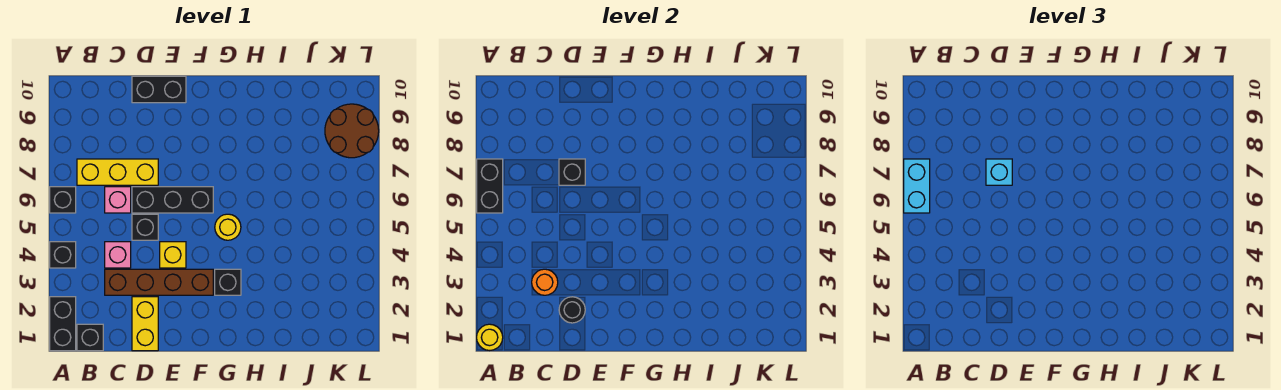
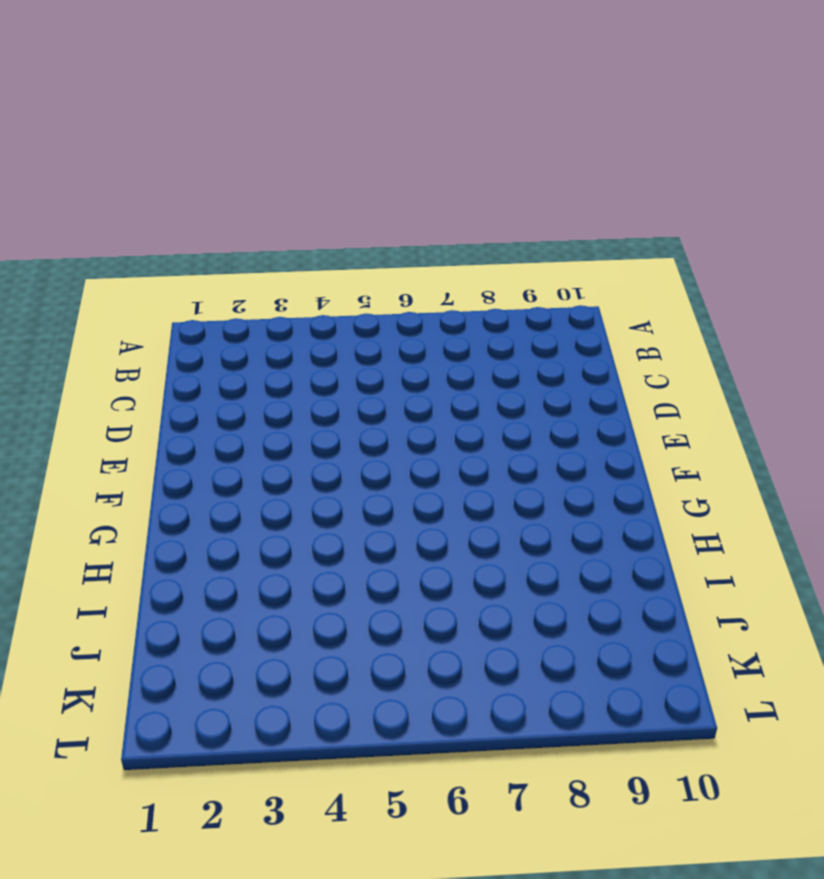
none -> black brick A1:A2 level 1
none -> black brick A4 level 1
none -> black brick A6 level 1

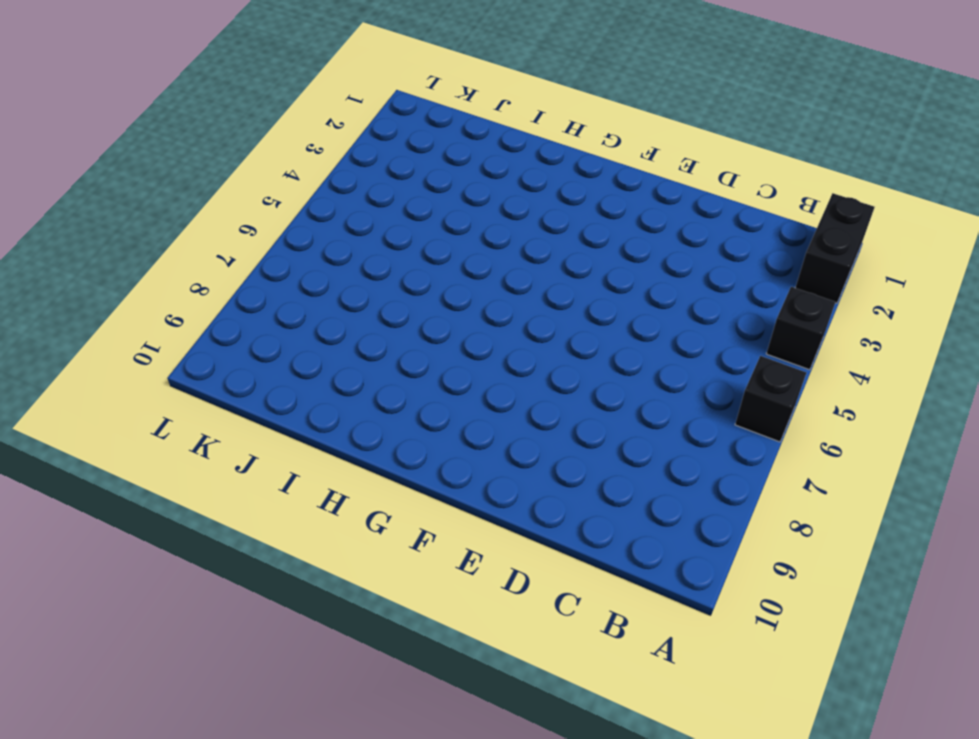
none -> black brick B1 level 1
none -> yellow brick B7:D7 level 1
none -> brown brick C3:F3 level 1

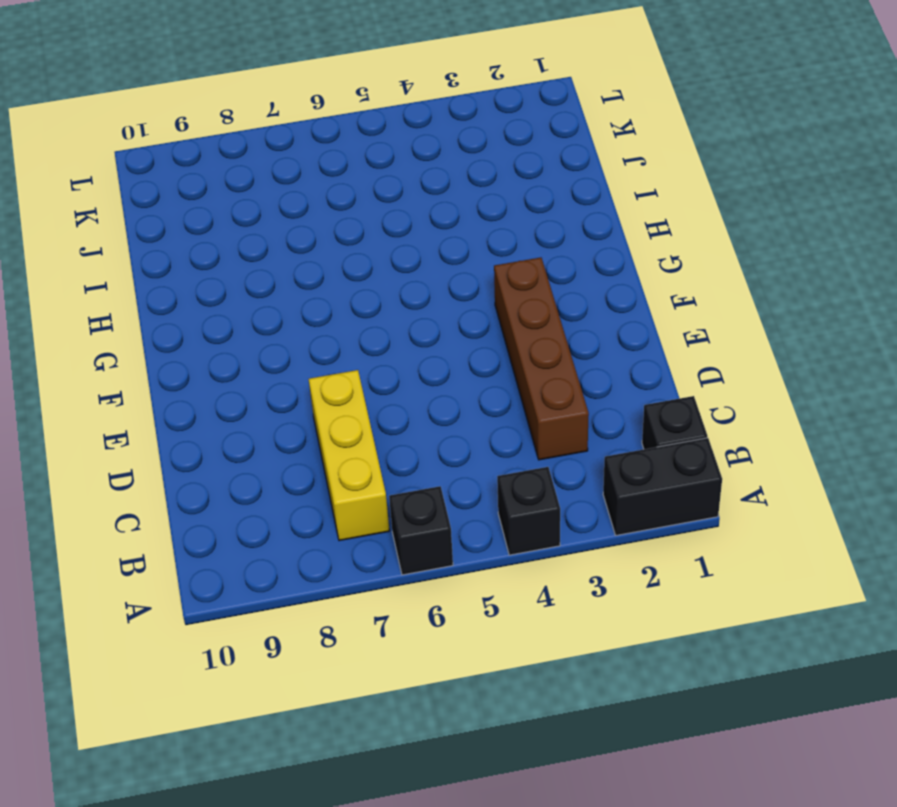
none -> pink brick C4 level 1
none -> pink brick C6 level 1
none -> yellow brick D1:D2 level 1

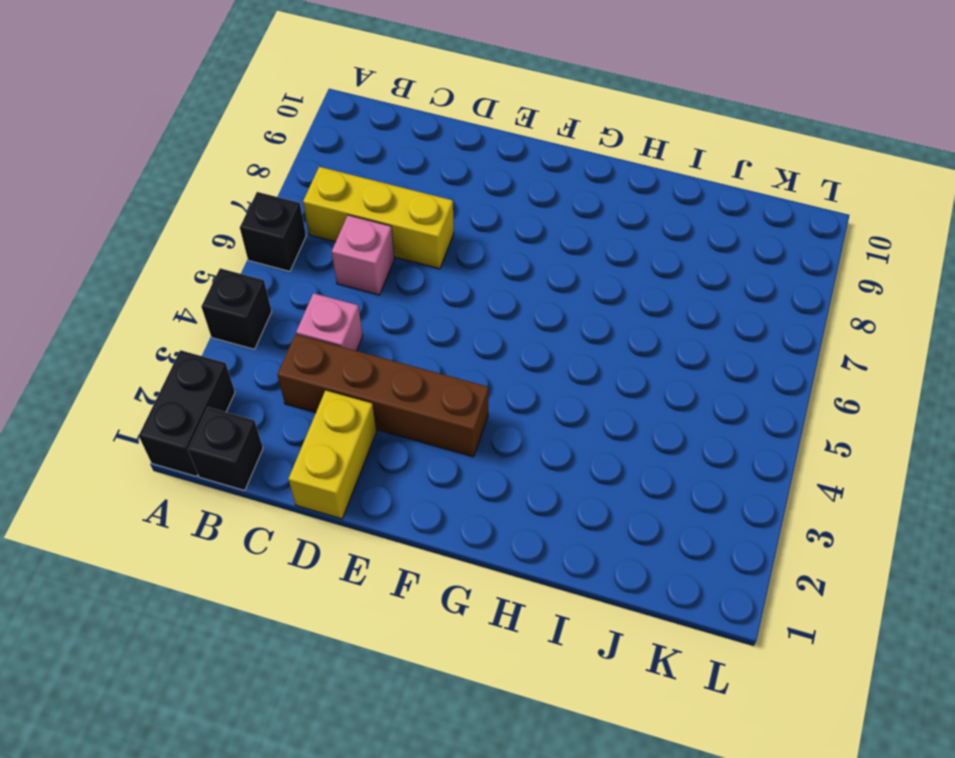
none -> black brick D5 level 1
none -> black brick D6:F6 level 1
none -> black brick D10:E10 level 1

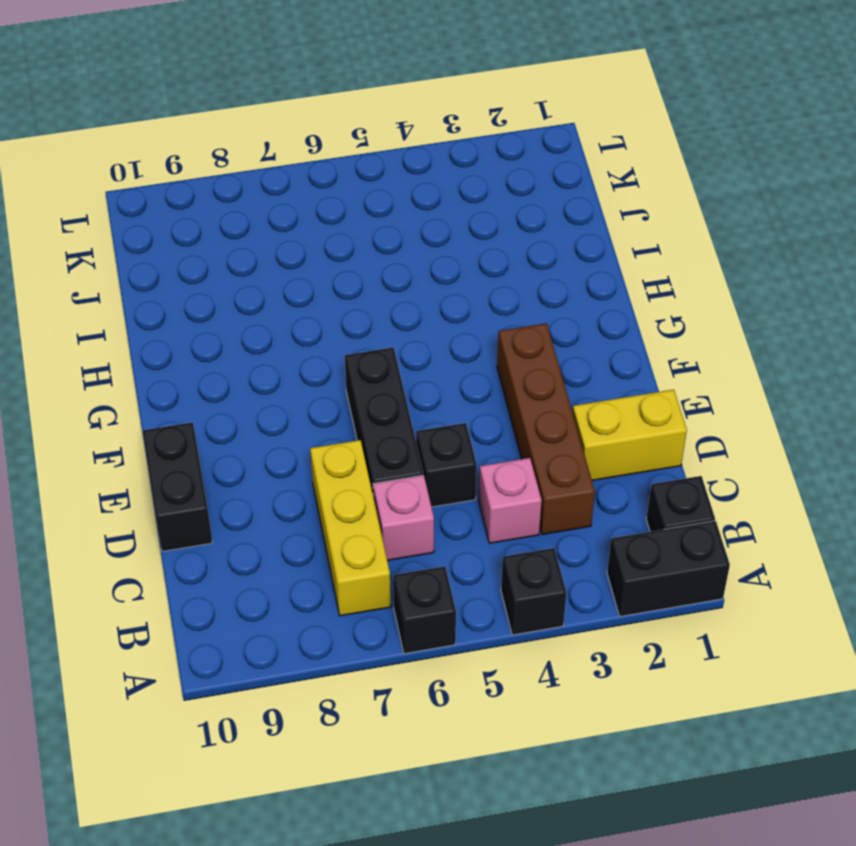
none -> yellow brick E4 level 1
none -> black brick G3 level 1
none -> yellow round brick G5 level 1

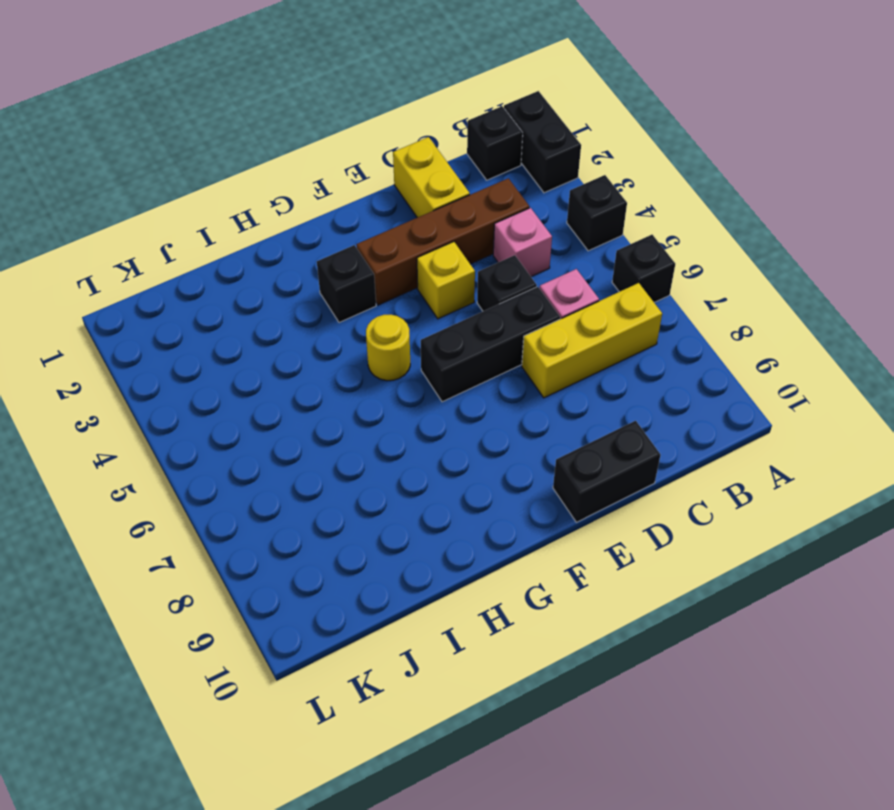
none -> brown round brick K8:L9 level 1
none -> yellow round brick A1 level 2
none -> black brick A6:A7 level 2

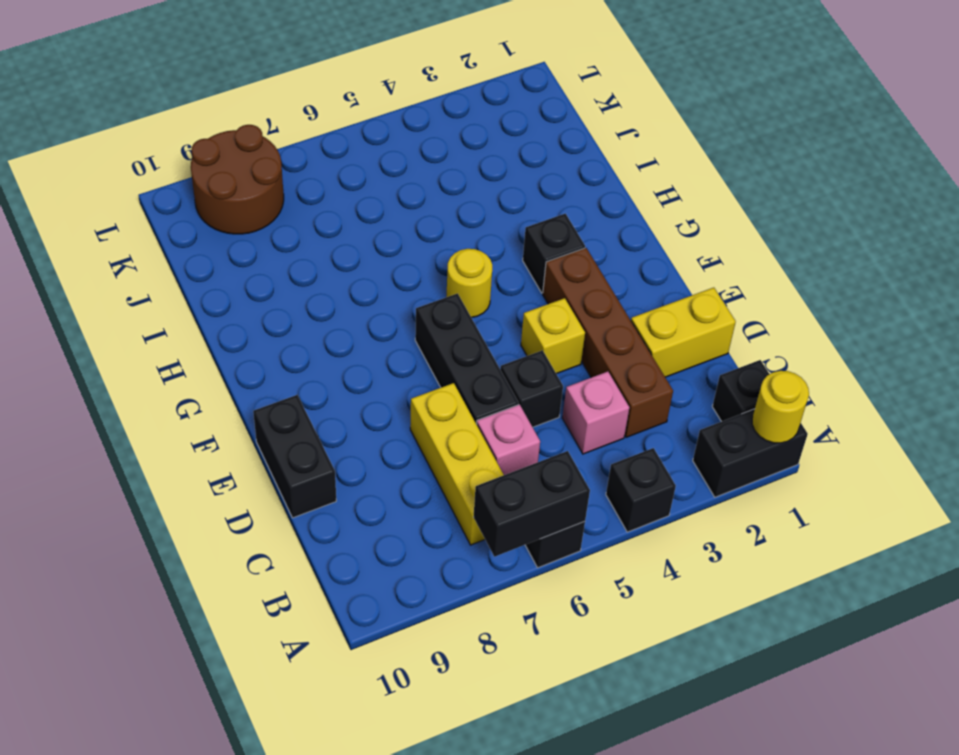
none -> orange round brick C3 level 2
none -> black round brick D2 level 2
none -> black brick D7 level 2

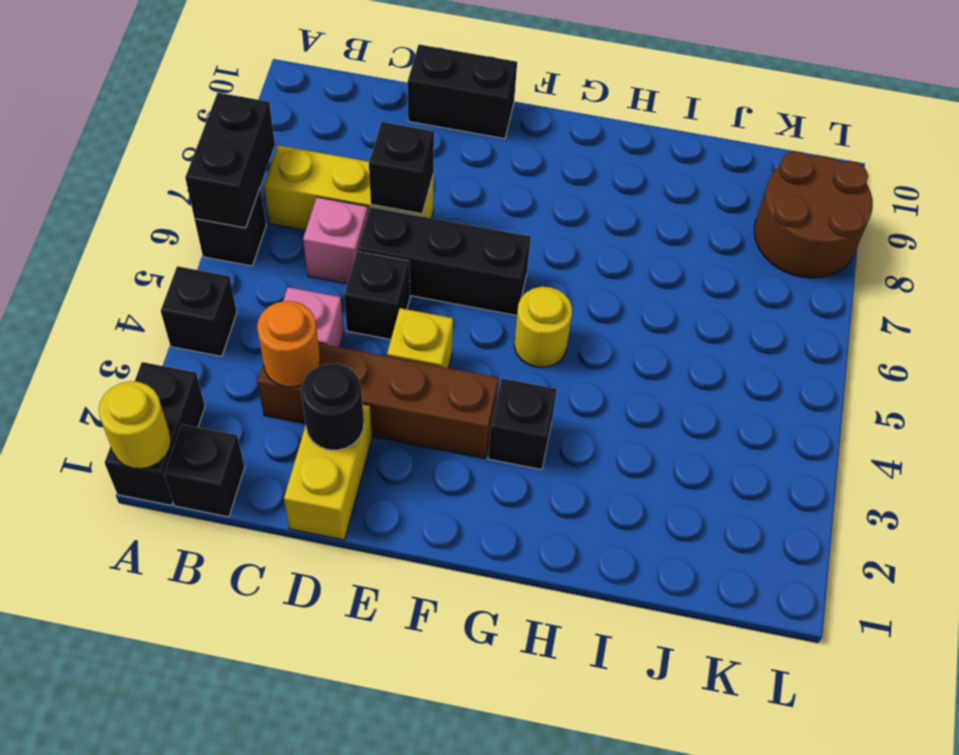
none -> cyan brick A6:A7 level 3
none -> cyan brick D7 level 3

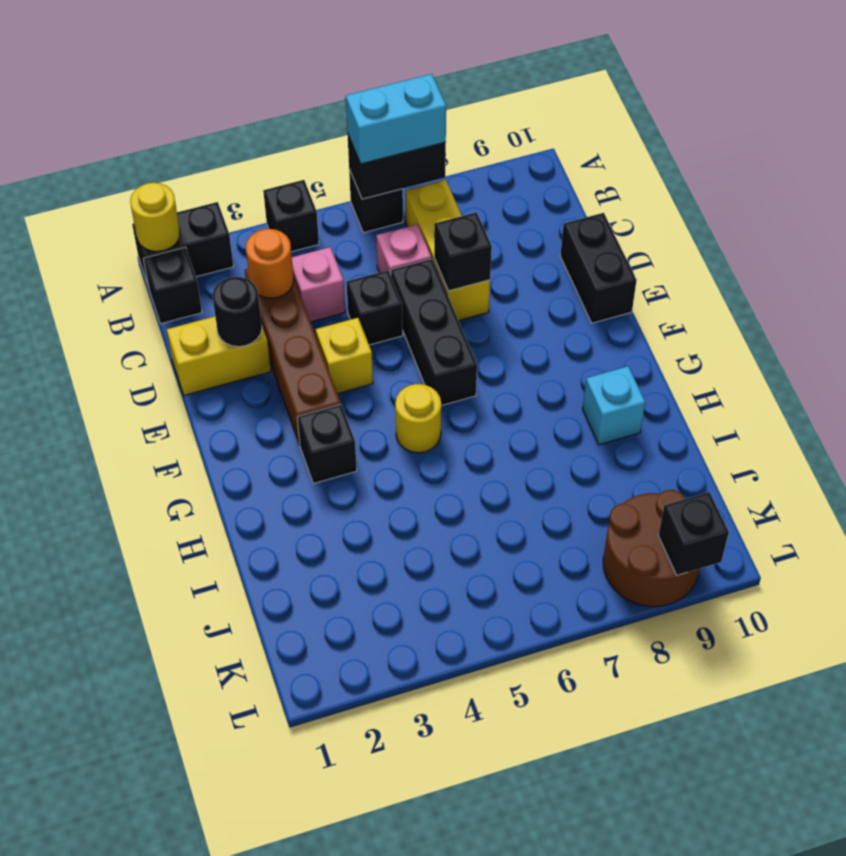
cyan brick H9 level 1 -> cyan brick D7 level 3
black brick L9 level 2 -> none

